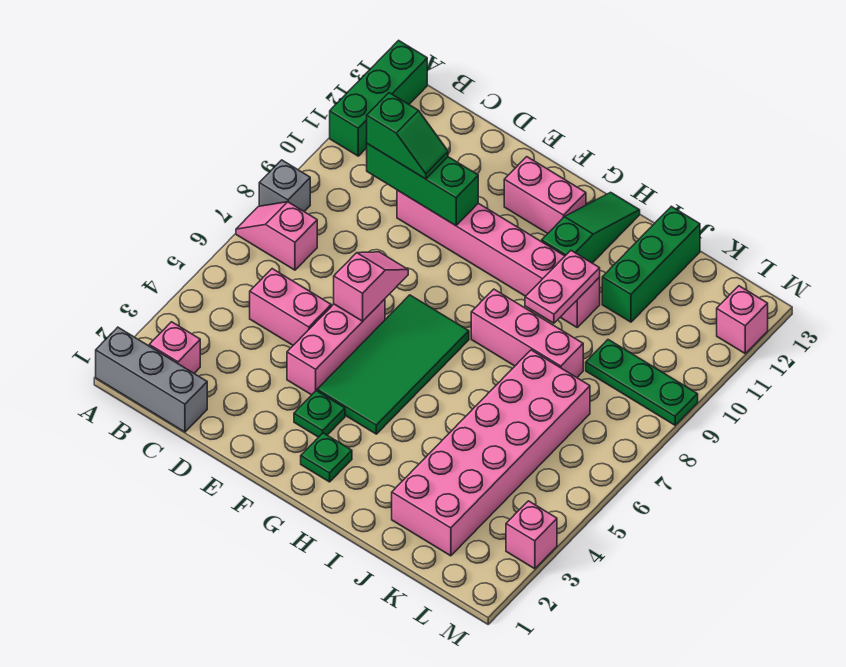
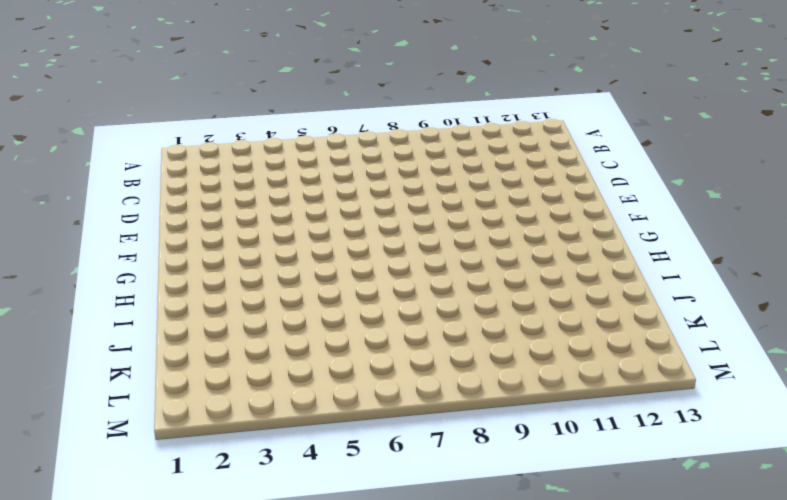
none -> grey brick A1:C1 level 1
none -> pink slope A7:B7 level 1 top B
none -> grey brick A8 level 1

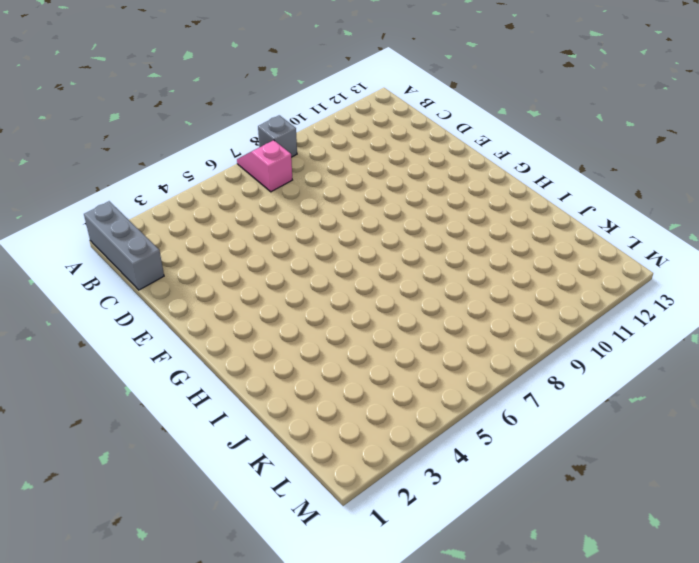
none -> green brick A11:A13 level 1
none -> pink brick B2 level 1
none -> pink brick C5:D5 level 1

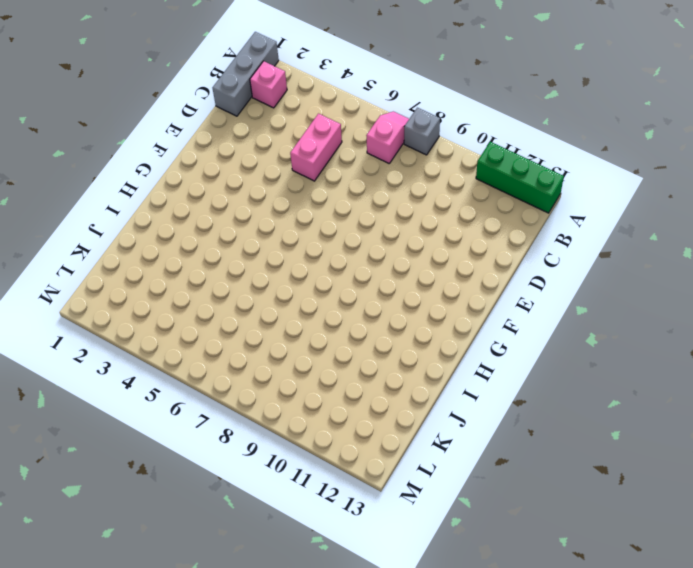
none -> pink brick D10:I10 level 1
none -> pink brick E4:E6 level 1
none -> green plate F3 level 1

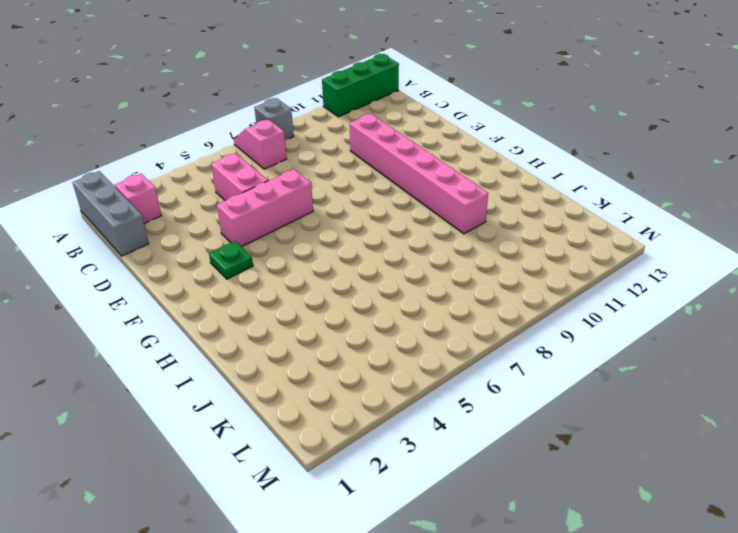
none -> green tile F4:G7 level 1
none -> pink brick F12:G12 level 1
none -> green plate G2 level 1

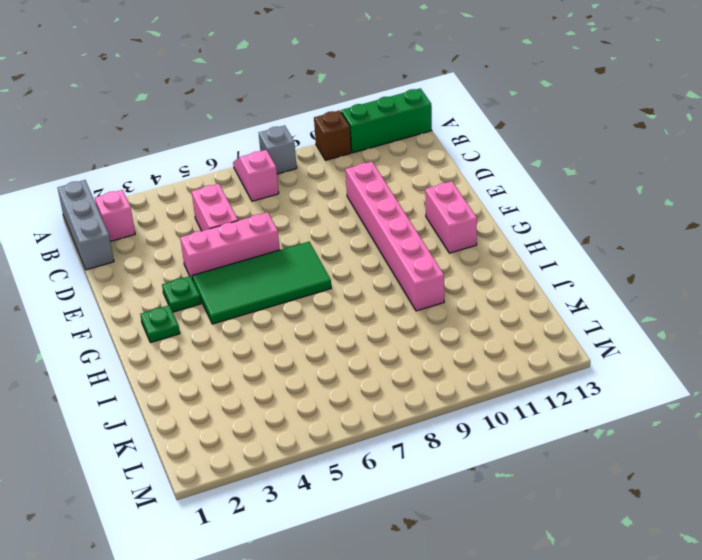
brown brick A10 level 1 -> none
none -> pink brick H8:J8 level 1
none -> green slope H11:H13 level 1 top 11
none -> pink brick J2:K7 level 1

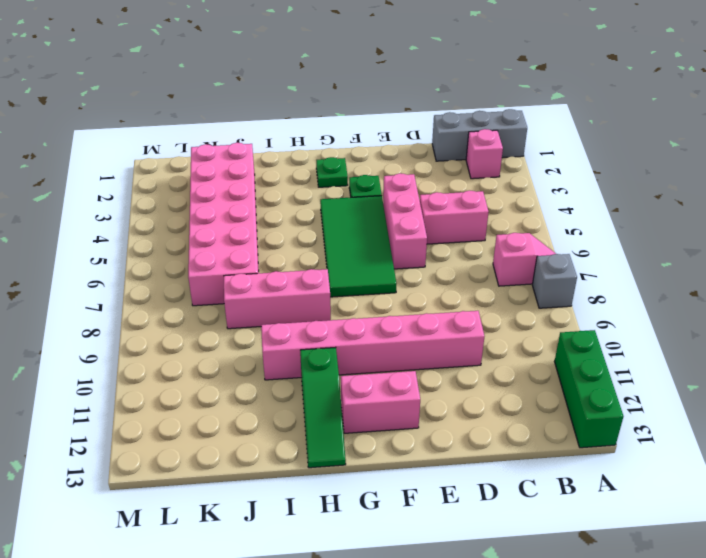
none -> green brick J11:J13 level 1
none -> green plate K9:M9 level 1
none -> pink brick M3 level 1

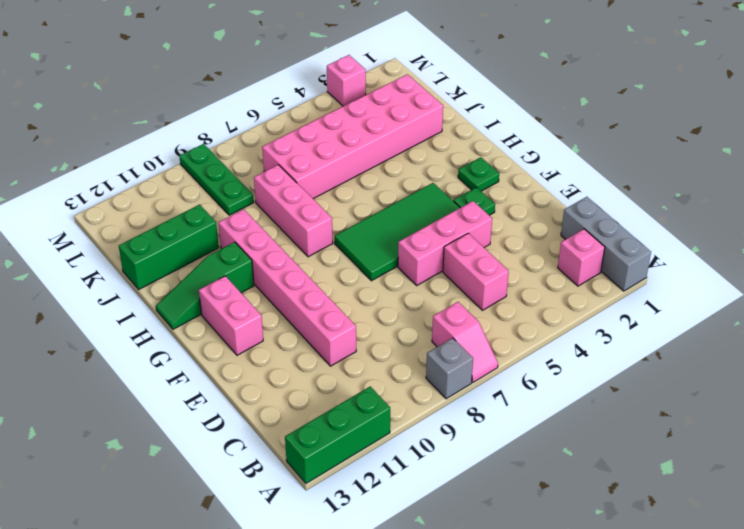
none -> pink brick M12 level 1
none -> green brick C10:E10 level 2
none -> pink slope E6:E7 level 2 top 6

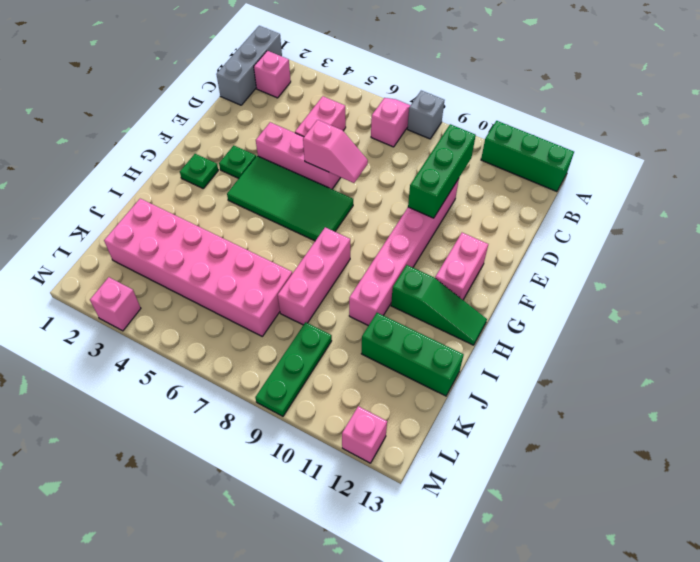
none -> pink plate I9:I10 level 2
none -> green slope C10:D10 level 3 top C

